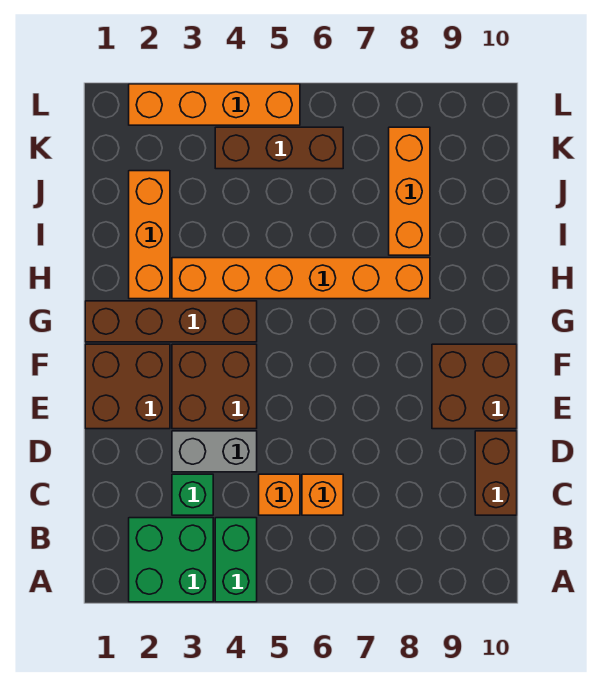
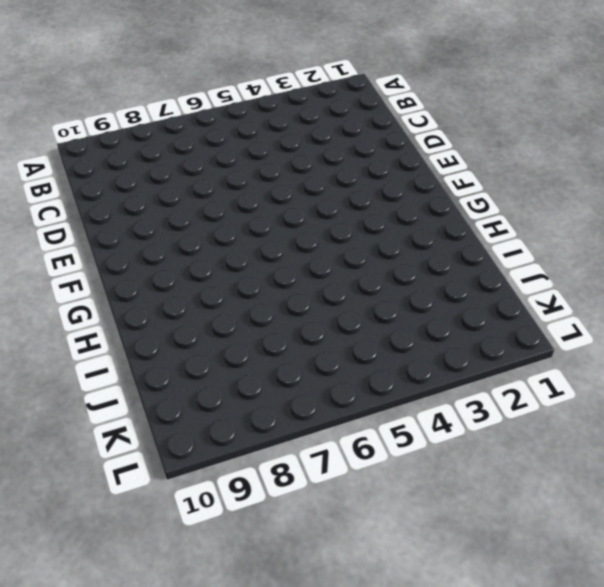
none -> green brick A2:B3 level 1
none -> green brick A4:B4 level 1
none -> green brick C3 level 1

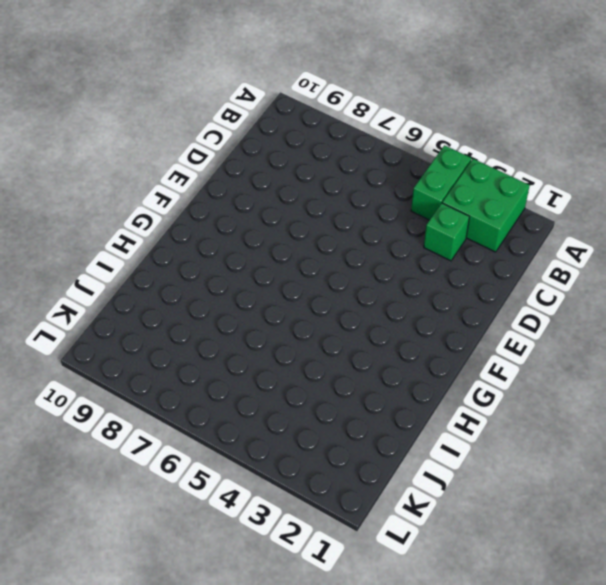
none -> orange brick C5 level 1
none -> orange brick C6 level 1
none -> brown brick C10:D10 level 1

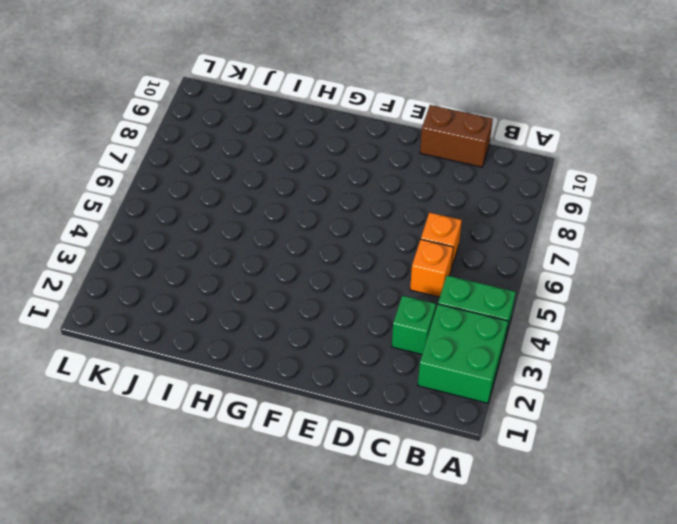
none -> grey brick D3:D4 level 1
none -> brown brick E1:F2 level 1
none -> brown brick E3:F4 level 1

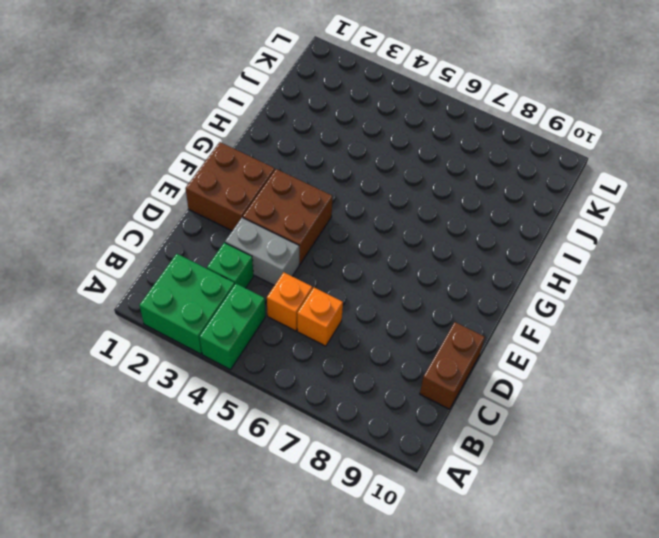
none -> brown brick E9:F10 level 1
none -> brown brick G1:G4 level 1
none -> orange brick H2:J2 level 1

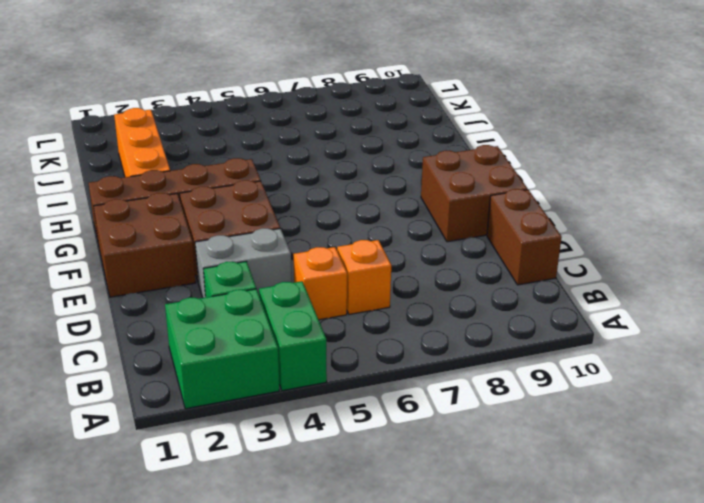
none -> orange brick H3:H8 level 1
none -> orange brick I8:K8 level 1
none -> brown brick K4:K6 level 1

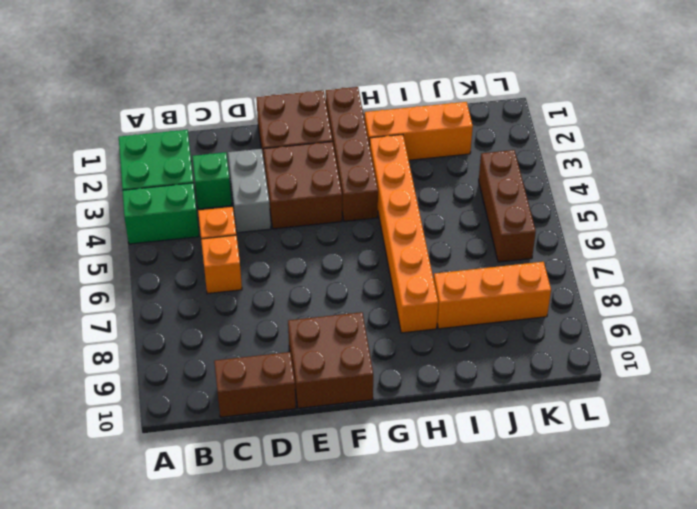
none -> orange brick L2:L5 level 1

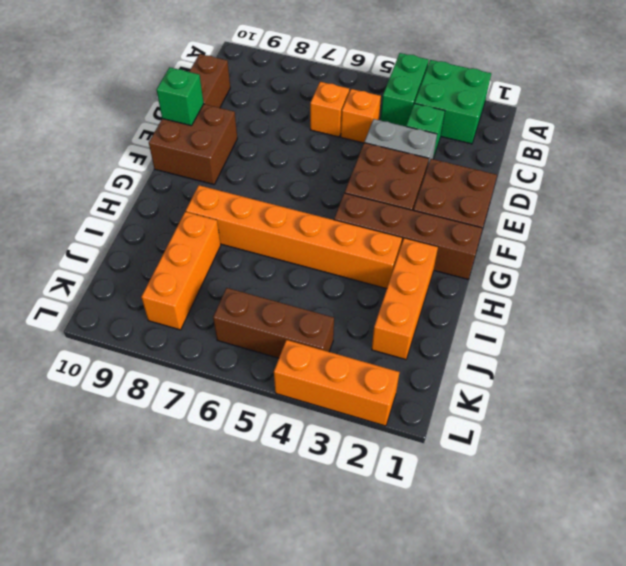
green brick E10 level 2 -> none
orange brick L2:L4 level 1 -> orange brick L2:L5 level 1

